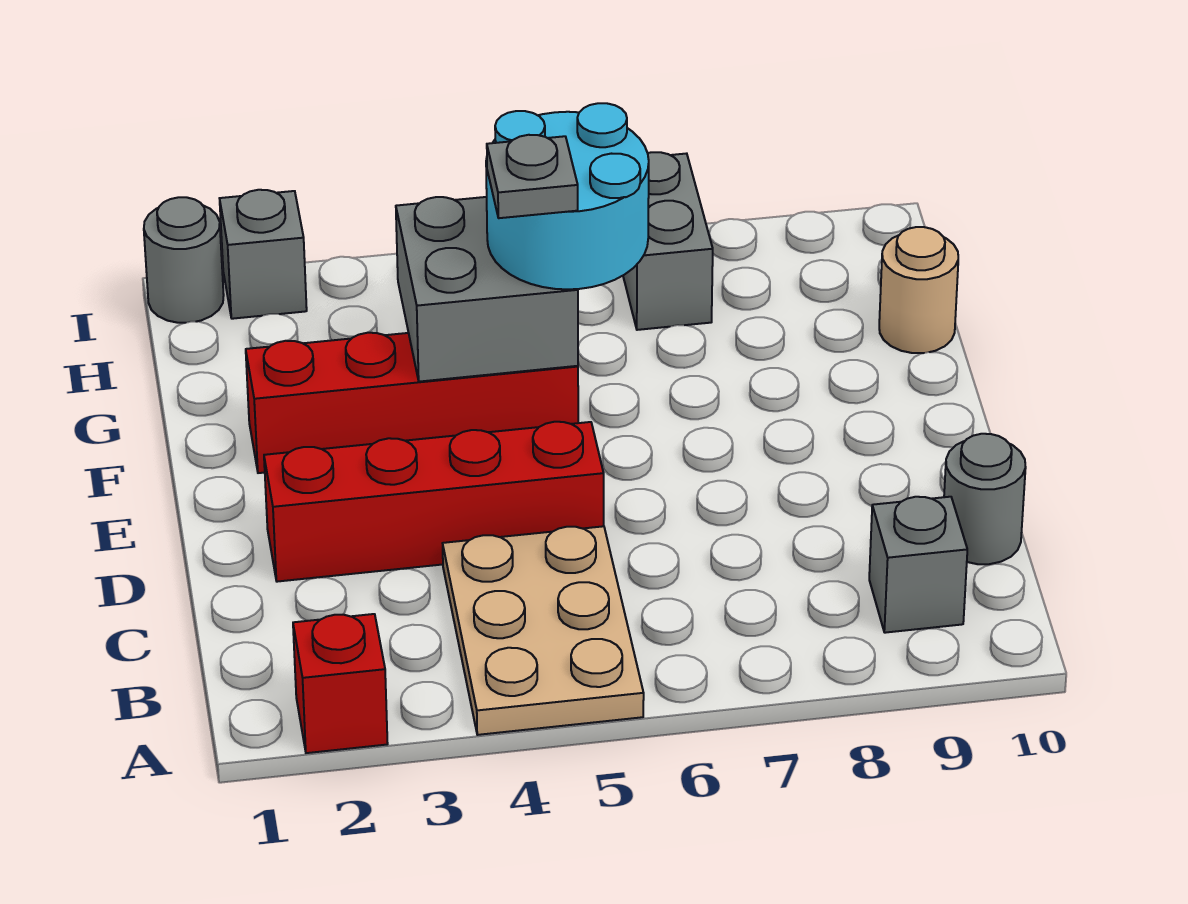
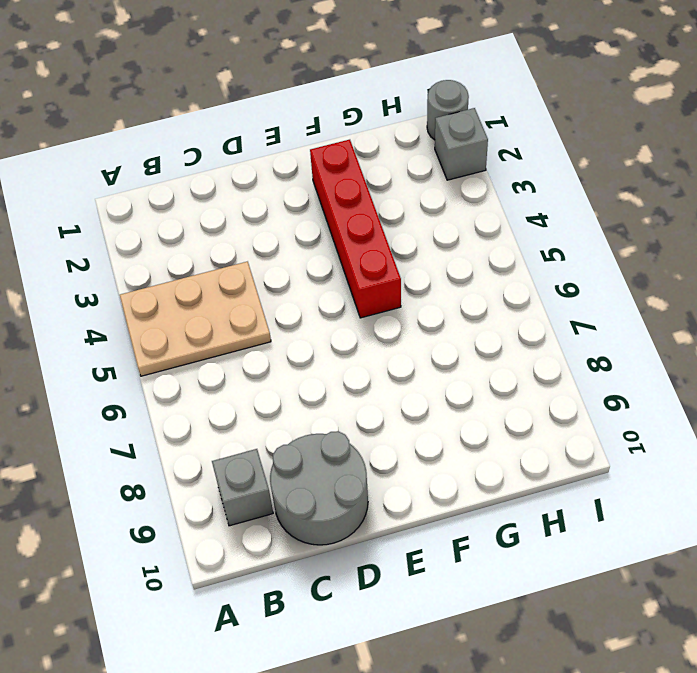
grey round brick C9:D10 level 1 -> grey round brick C10 level 1
none -> red brick A2 level 1
none -> red brick D2:D5 level 1
none -> tan round brick G10 level 1

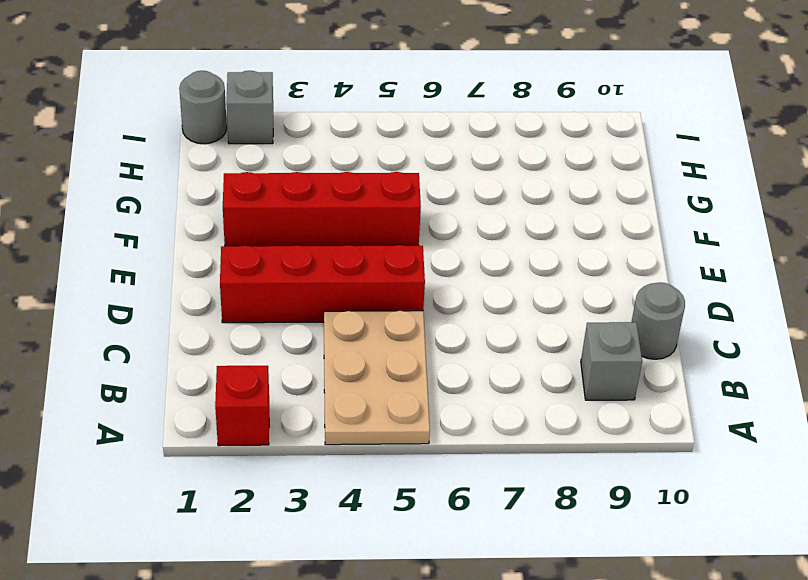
none -> tan round brick G10 level 1
none -> grey brick H7:I7 level 1
none -> grey brick F4:G5 level 2

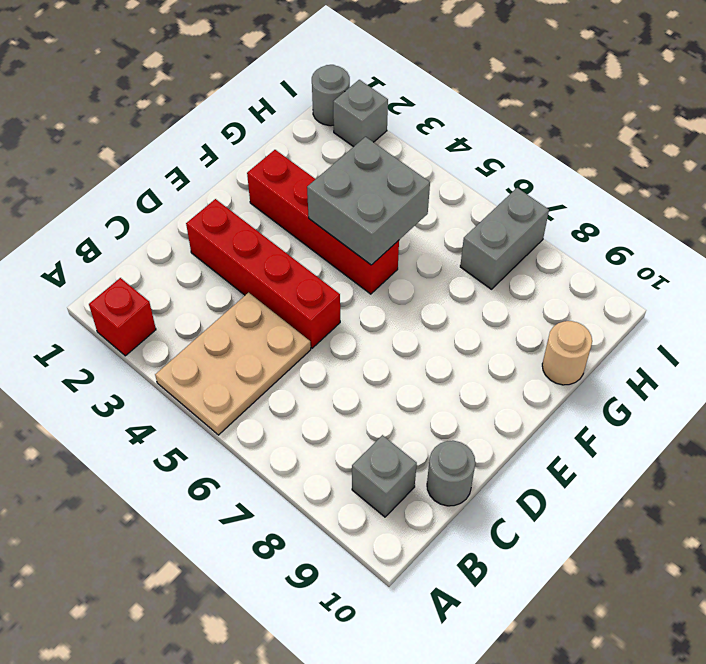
none -> cyan round brick F5:G6 level 3
none -> grey plate F5 level 4

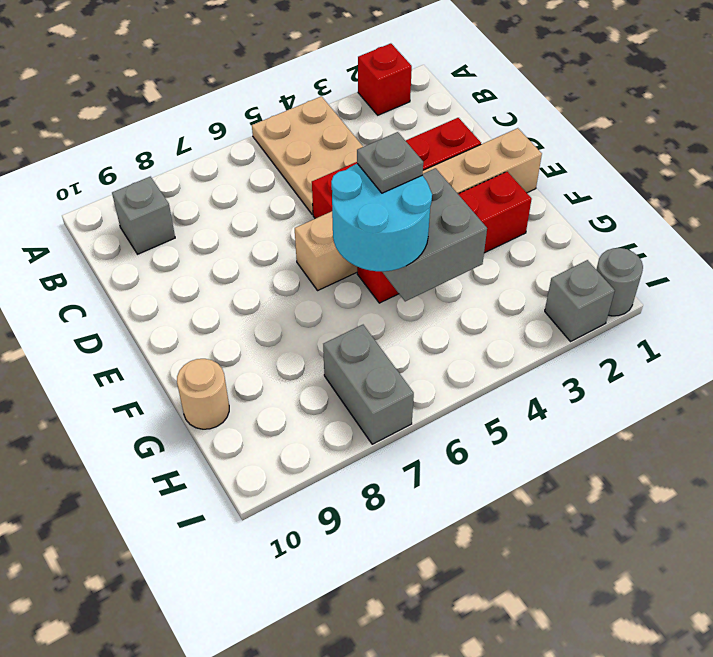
tan brick E1:E6 level 1 -> none
none -> grey round brick C10 level 1

